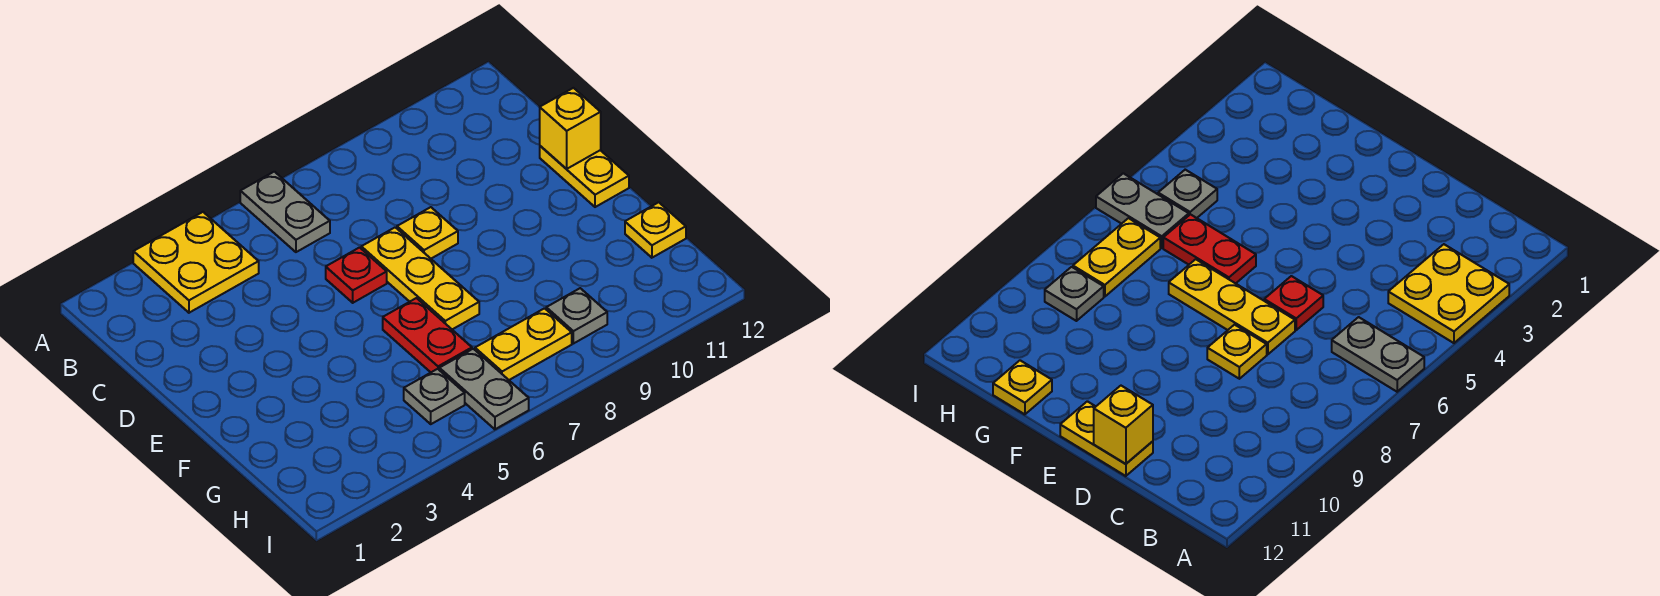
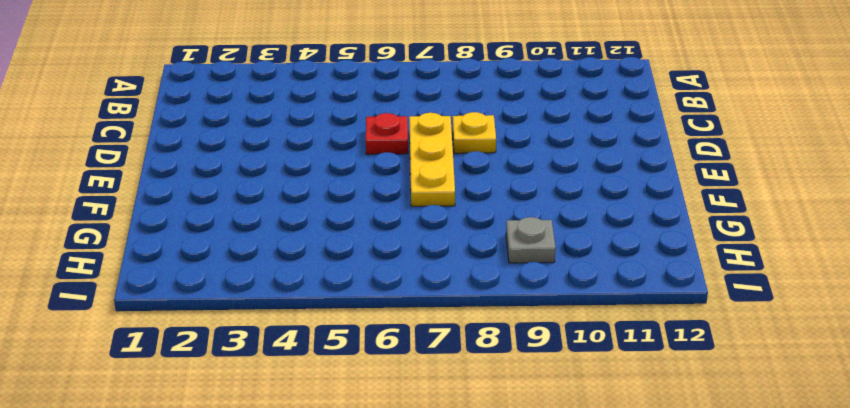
none -> yellow plate A3:B4 level 1
none -> grey plate A6:B6 level 1
none -> yellow plate D12:E12 level 1

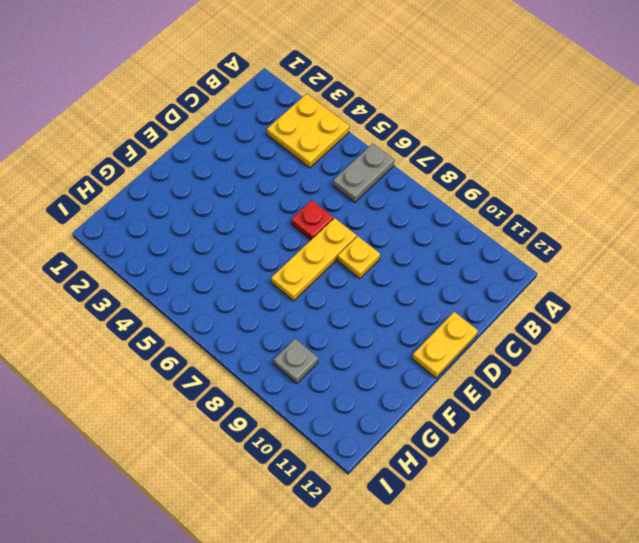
none -> red plate F6:G6 level 1
none -> yellow plate G12 level 1
none -> grey plate H5 level 1

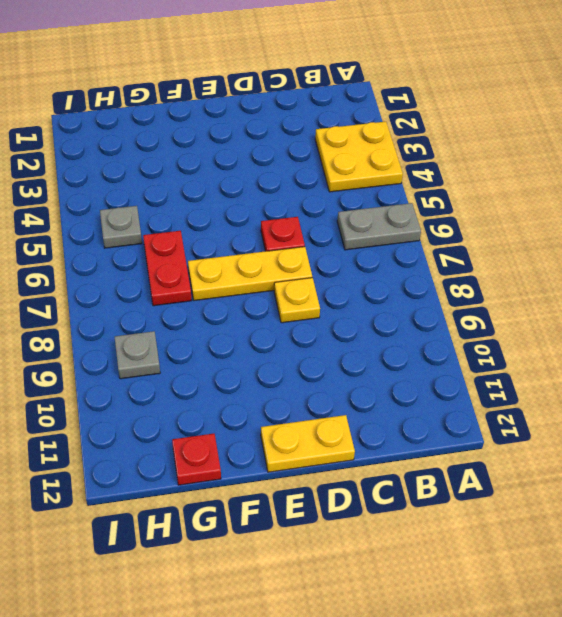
red plate G6:G7 level 1 -> red plate F6:G6 level 1
red plate G12 level 1 -> yellow plate G12 level 1
none -> grey plate H6:I6 level 1
none -> yellow plate H7:H8 level 1
none -> yellow brick D12 level 2

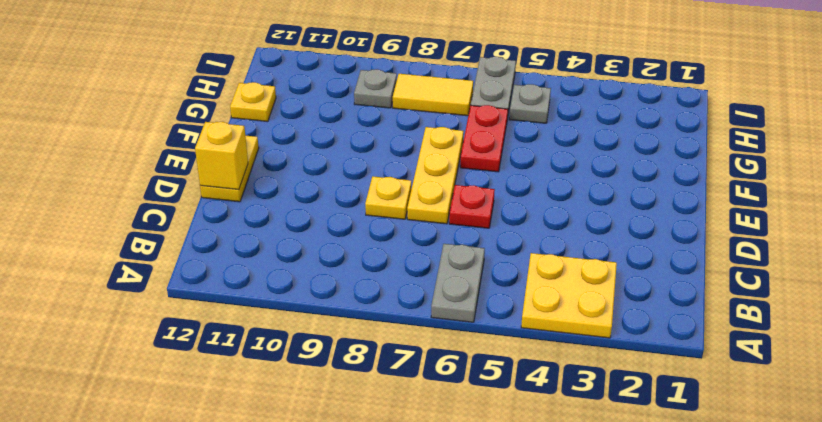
yellow tile H7:H8 level 1 -> yellow plate H7:H8 level 1

